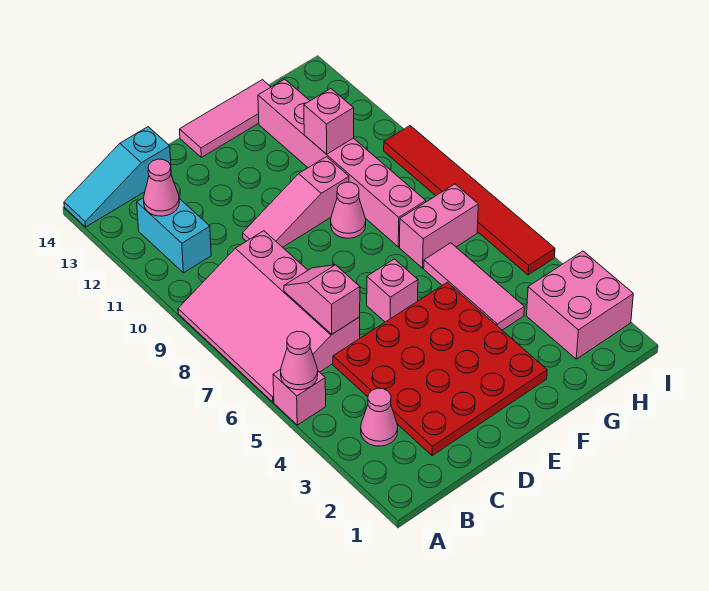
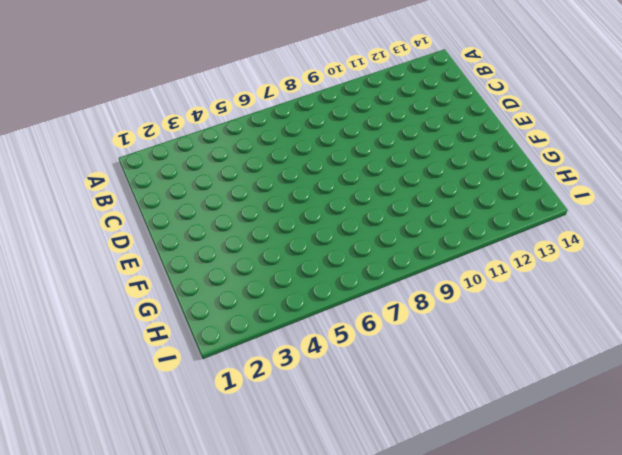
none -> pink brick A5 level 1
none -> pink slope A6:C9 level 1 top C
none -> cyan slope A14:C14 level 1 top C

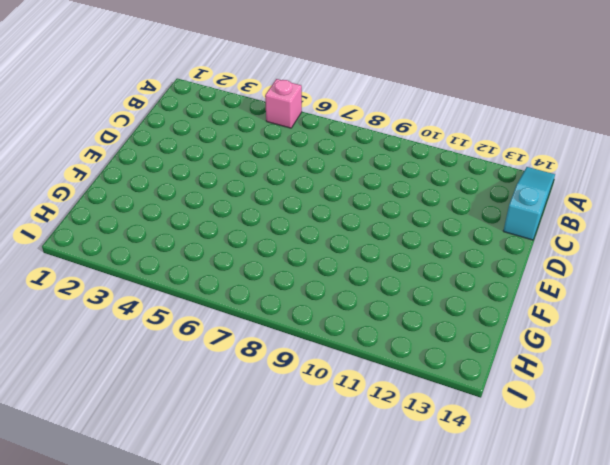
none -> pink slope A6:C9 level 1 top C
none -> pink cone B3 level 1
none -> cyan brick B11:B12 level 1

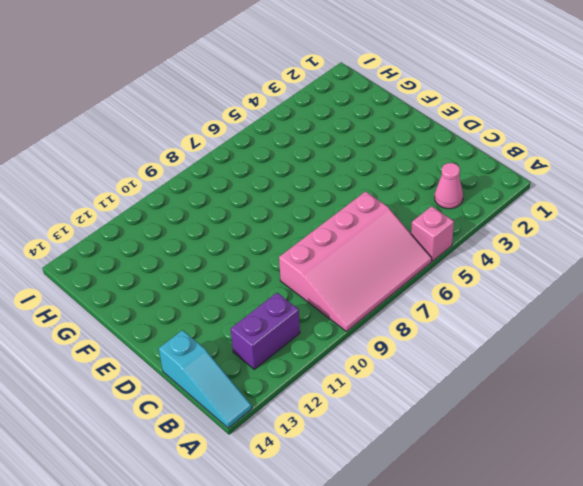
purple brick B11:B12 level 1 -> cyan brick B11:B12 level 1
none -> red plate C2:F5 level 1
none -> pink slope D10:F10 level 1 top F
none -> pink brick E6 level 1

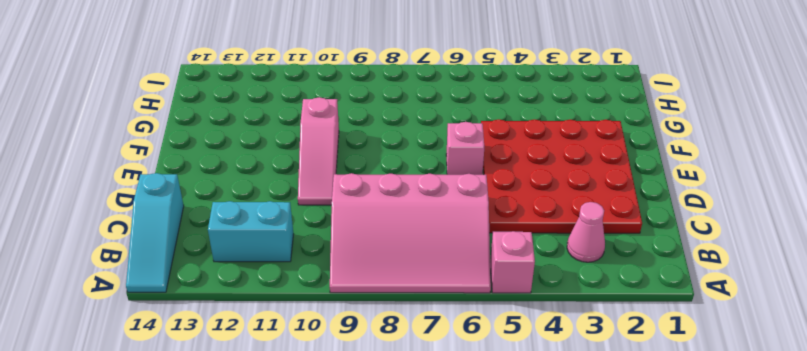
none -> pink tile E14:G14 level 1
none -> pink cone F9 level 1
none -> pink tile G4:G6 level 1

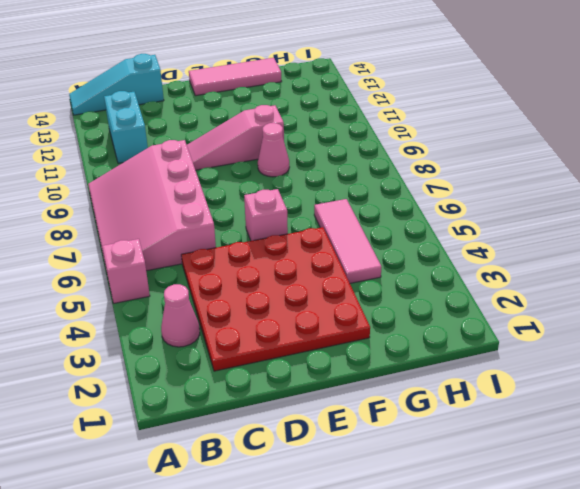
none -> pink brick G7:H7 level 1
none -> pink brick G8:G13 level 1
none -> pink brick H2:I3 level 1

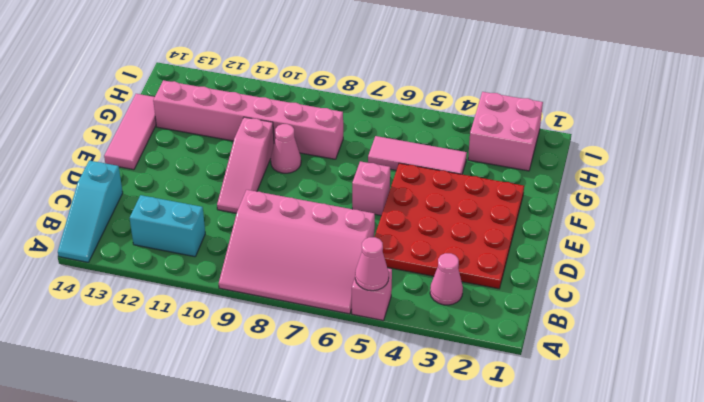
none -> pink brick G7:H7 level 1
none -> red tile I5:I10 level 1
none -> pink cone B12 level 2

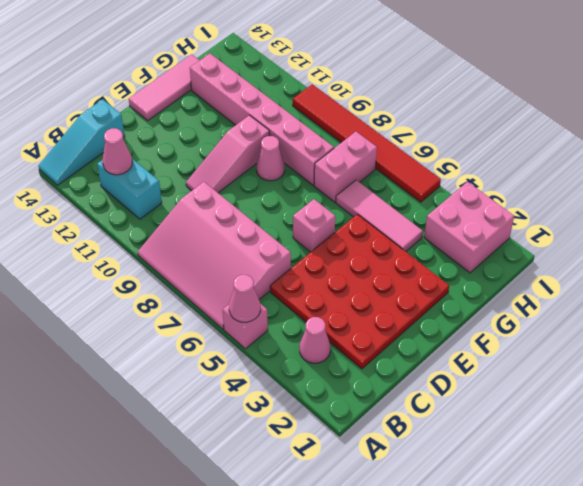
none -> pink slope C6:C7 level 2 top 6
none -> pink brick G11 level 2

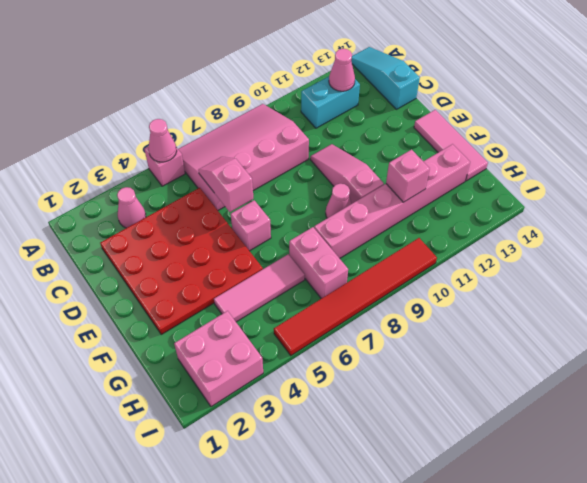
pink slope C6:D6 level 2 top D -> pink slope C6:C7 level 2 top 6

